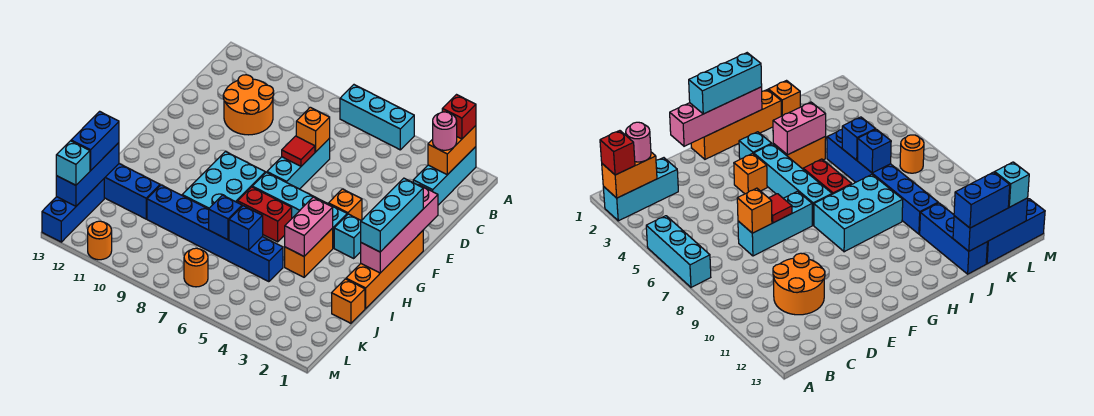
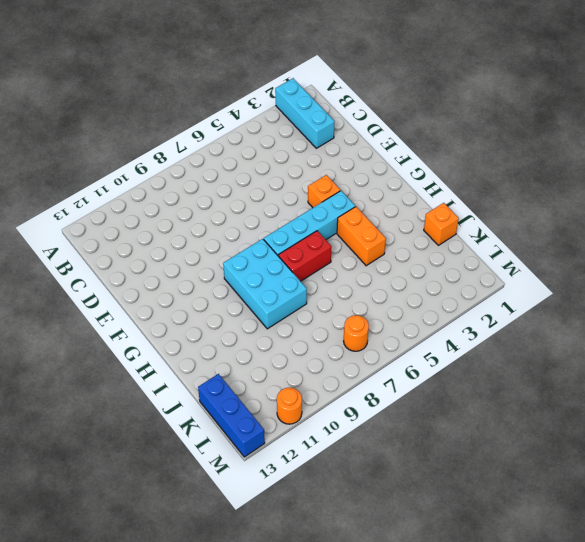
none -> cyan brick A5:A7 level 1
none -> orange round brick C10:D11 level 1
none -> cyan brick D7:F7 level 1
none -> orange brick F1:I1 level 1

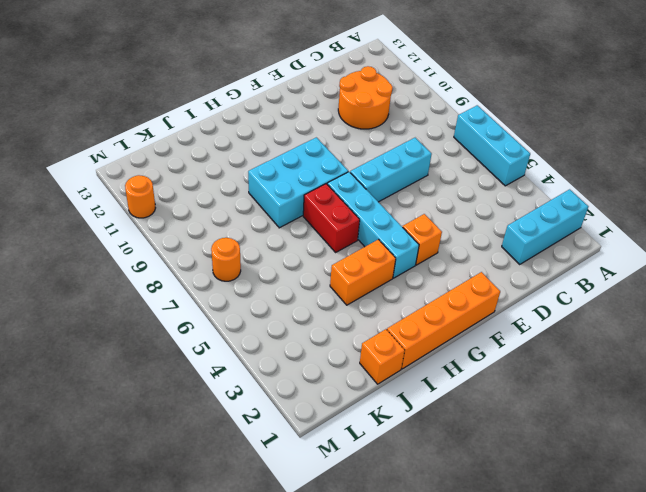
none -> cyan brick G3 level 1
none -> blue brick J5:J10 level 1
none -> blue brick J11:J13 level 1
none -> blue brick K13:M13 level 1

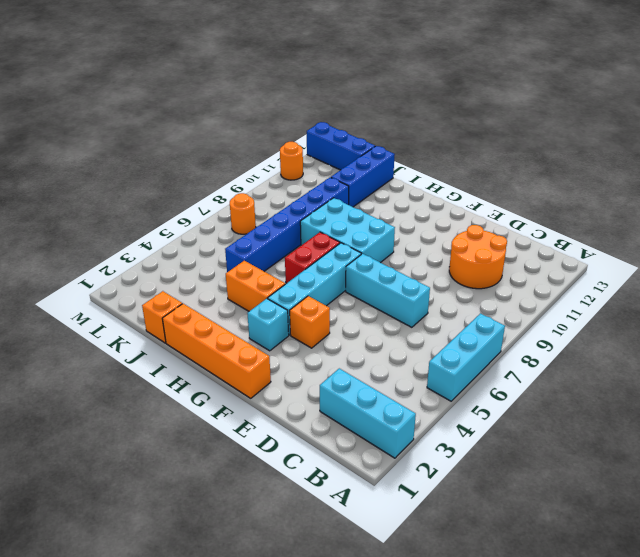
none -> orange brick A2:B2 level 2
none -> orange brick D7 level 2
none -> pink brick E1:H1 level 2
none -> red tile E7 level 2

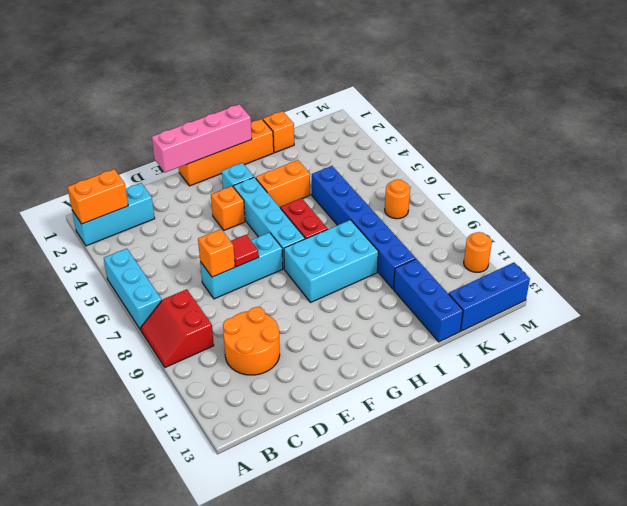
red slope A8:B9 level 1 top B -> none
none -> pink brick H4:I4 level 2
none -> blue brick J6 level 2
none -> blue brick J7 level 2
none -> blue brick J13:L13 level 2

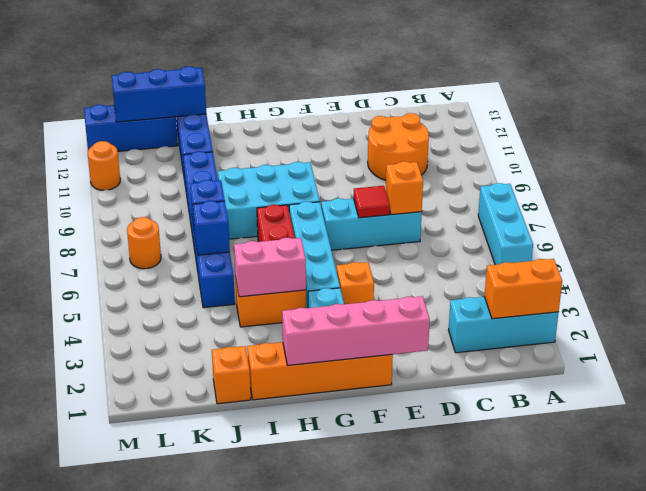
none -> red brick A2 level 3
none -> pink round brick B2 level 3
none -> cyan brick F1:H1 level 3
none -> blue brick J13:K13 level 3

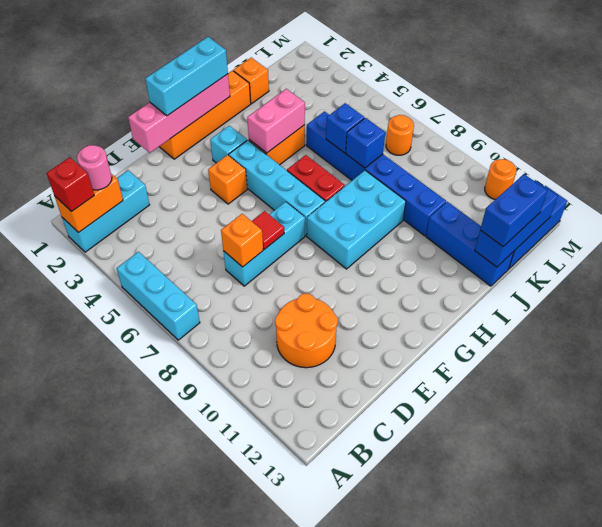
none -> cyan brick L13 level 3

